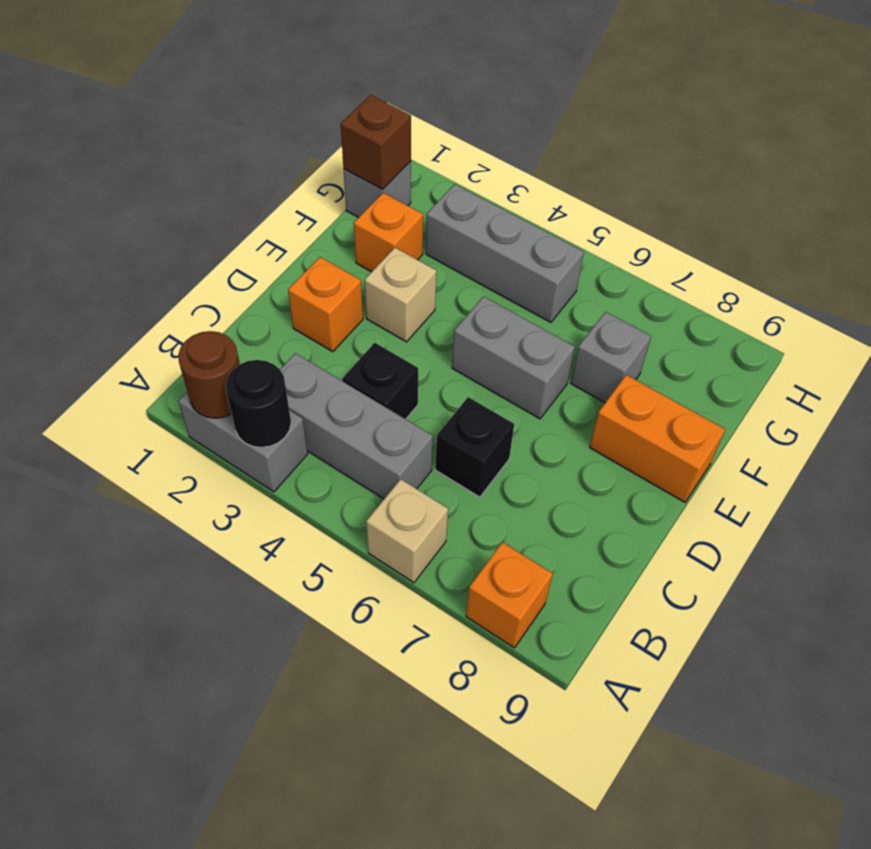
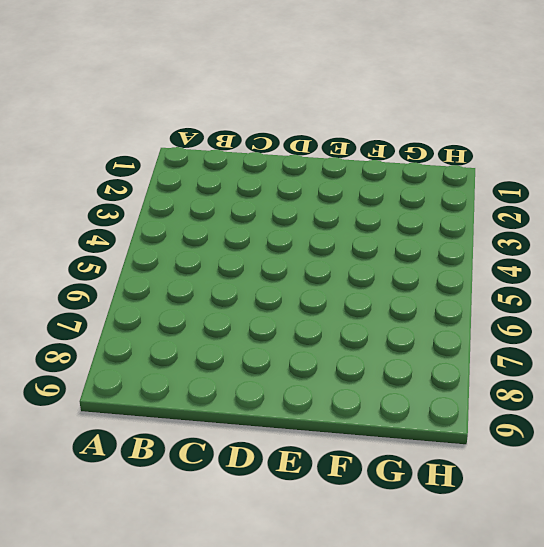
none -> grey brick A2:A3 level 1
none -> tan brick A6 level 1
none -> orange brick A8 level 1

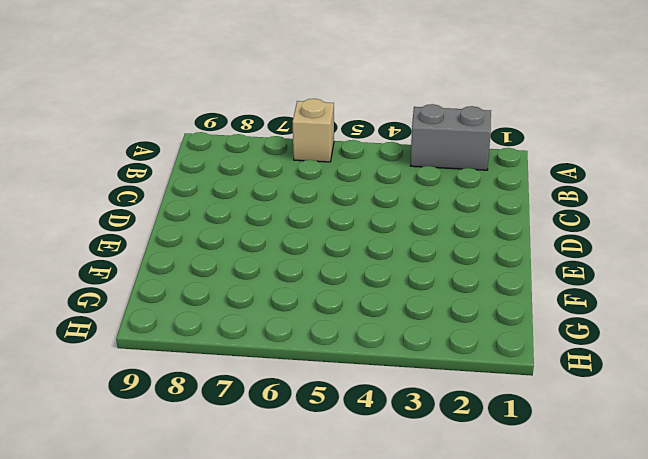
none -> orange brick A8 level 1
none -> grey brick B3:B5 level 1
none -> black brick C4 level 1

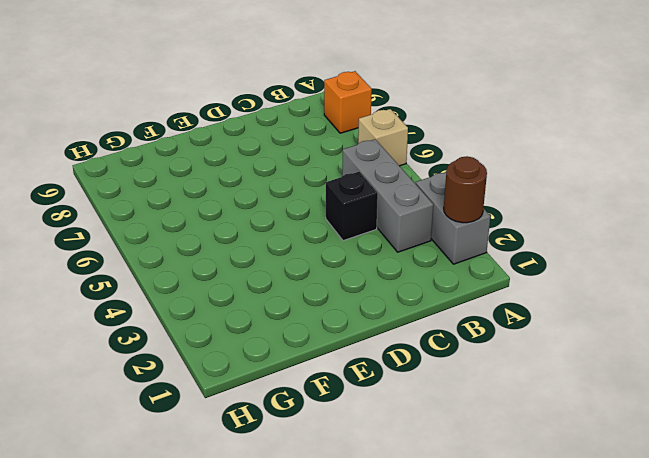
none -> black brick C6 level 1
none -> orange brick D2 level 1
none -> tan brick E3 level 1

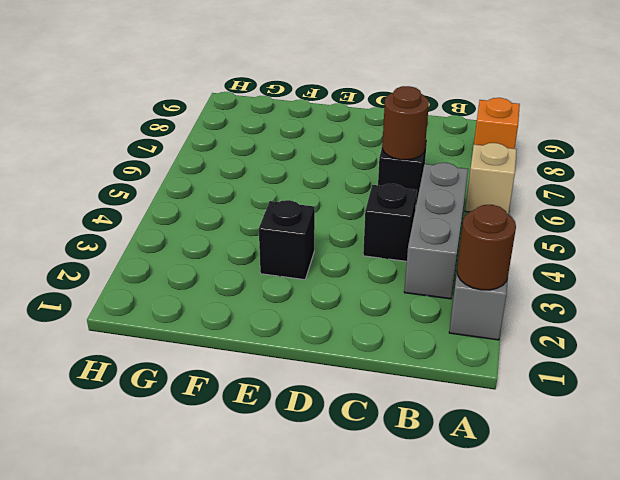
brown round brick C6 level 2 -> none
black brick E3 level 1 -> tan brick E3 level 1
none -> orange brick D2 level 1
none -> grey brick E5:E6 level 1
none -> orange brick E8:E9 level 1

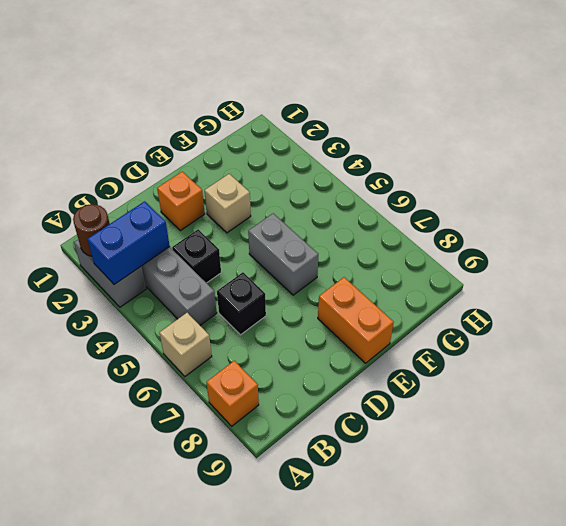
blue brick A3:B3 level 2 -> black round brick A3 level 2
none -> orange brick F2 level 1
none -> grey brick F7 level 1
none -> grey brick G1 level 1

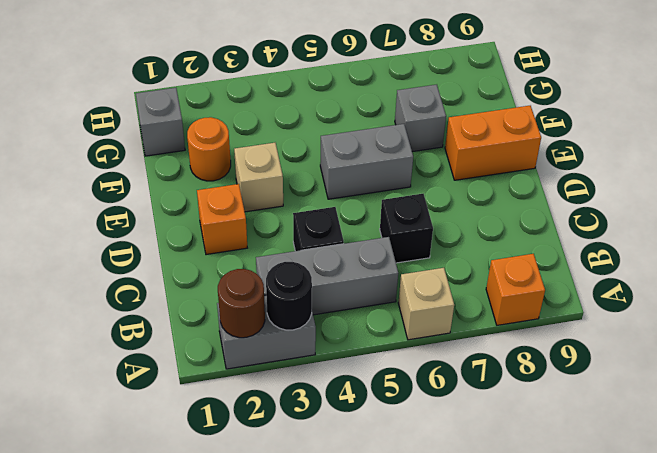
orange round brick F2 level 1 -> orange brick F2 level 1
none -> grey brick G3:G5 level 1
none -> brown brick G1 level 2

